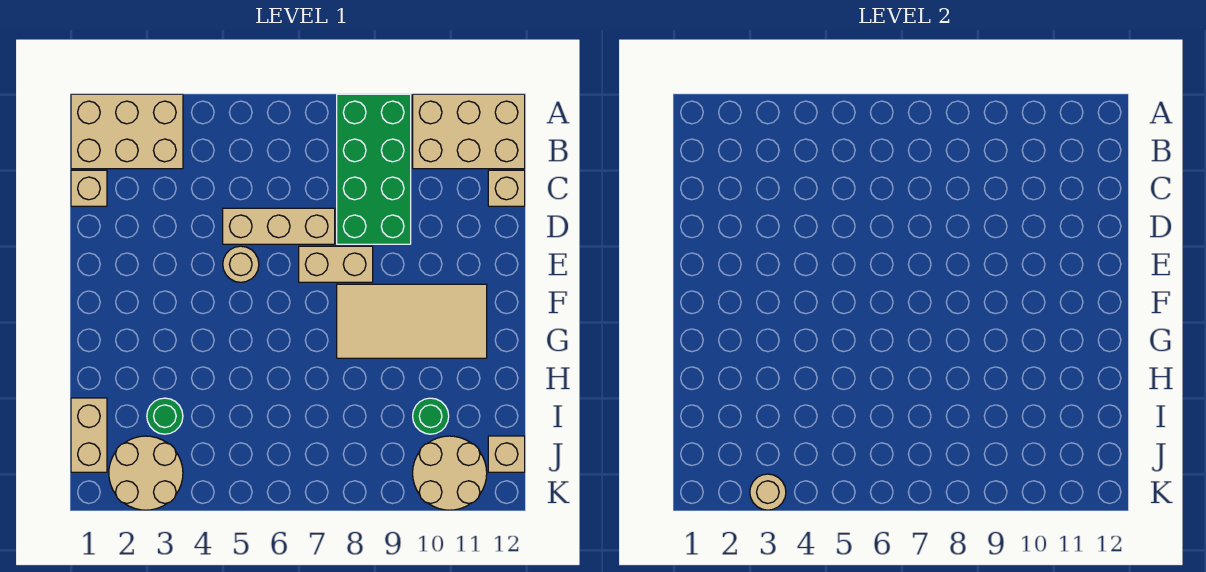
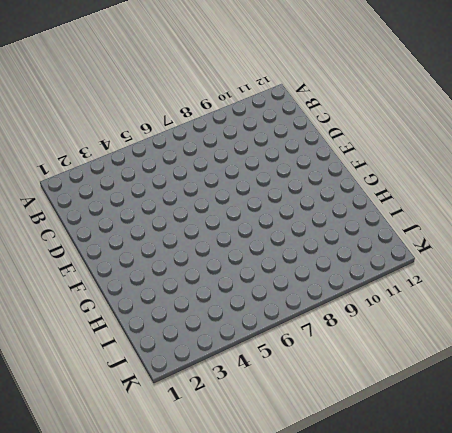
none -> tan brick A1:B3 level 1
none -> green brick A8:D9 level 1
none -> tan brick A10:B12 level 1

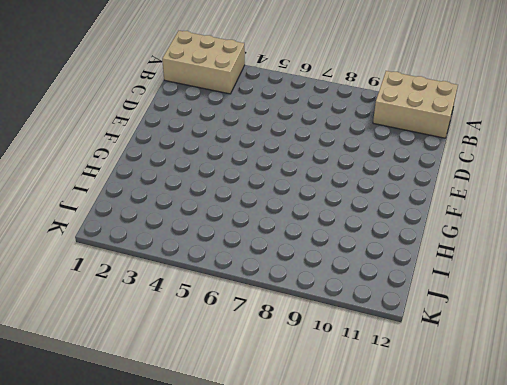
none -> green brick A8:D9 level 1
none -> tan brick C1 level 1
none -> tan brick C12 level 1

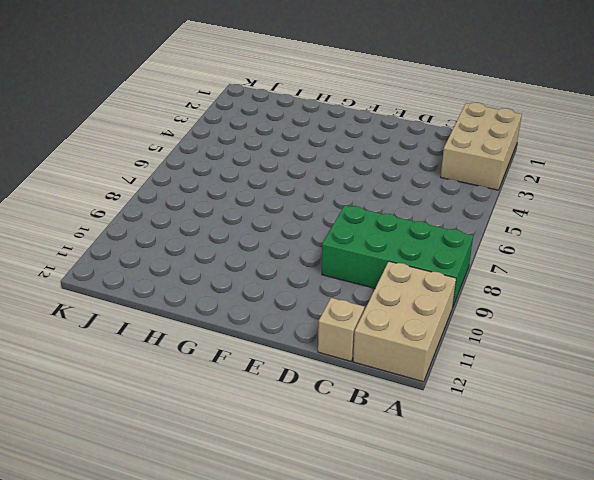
none -> tan brick C1 level 1
none -> tan brick D5:D7 level 1
none -> tan round brick E5 level 1

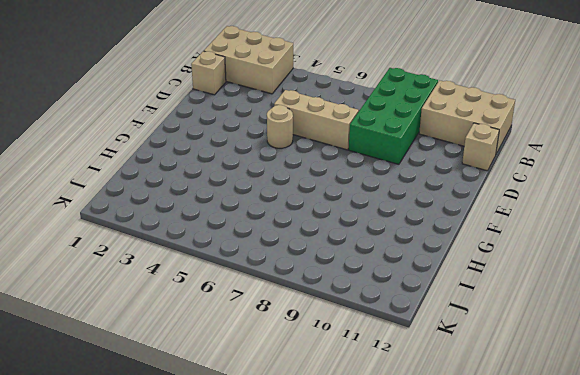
none -> tan brick E7:E8 level 1
none -> tan tile F8:G11 level 1
none -> tan brick I1:J1 level 1

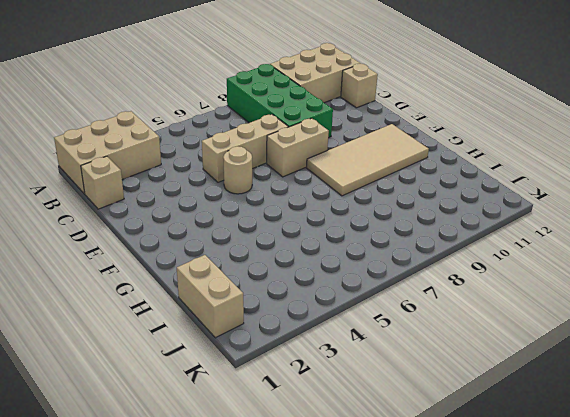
none -> green round brick I3 level 1
none -> green round brick I10 level 1
none -> tan round brick J2:K3 level 1

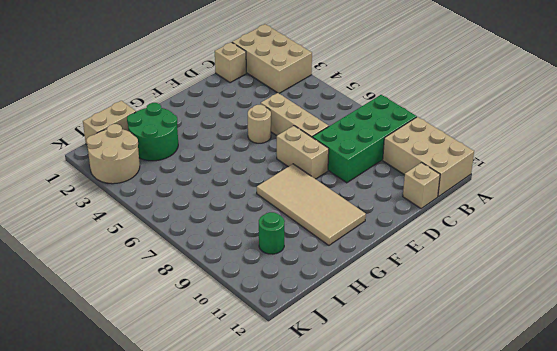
green round brick H2:I3 level 1 -> green round brick I3 level 1
none -> tan round brick J10:K11 level 1
none -> tan brick J12 level 1
none -> tan round brick K3 level 2

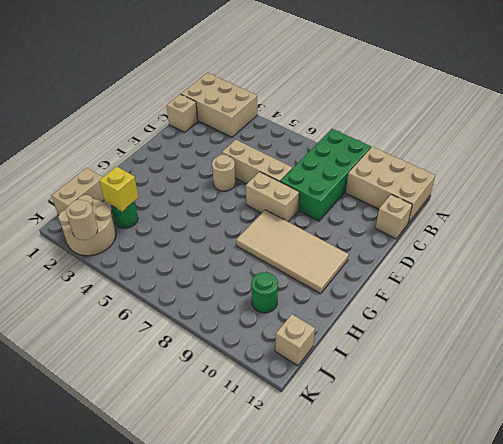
yellow brick I3 level 2 -> none
none -> tan round brick J10:K11 level 1

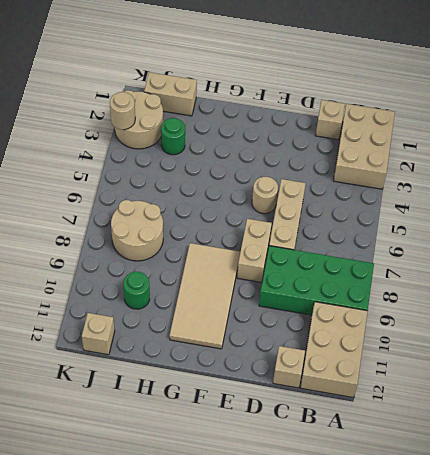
tan round brick I7:J8 level 1 -> tan round brick J10:K11 level 1

